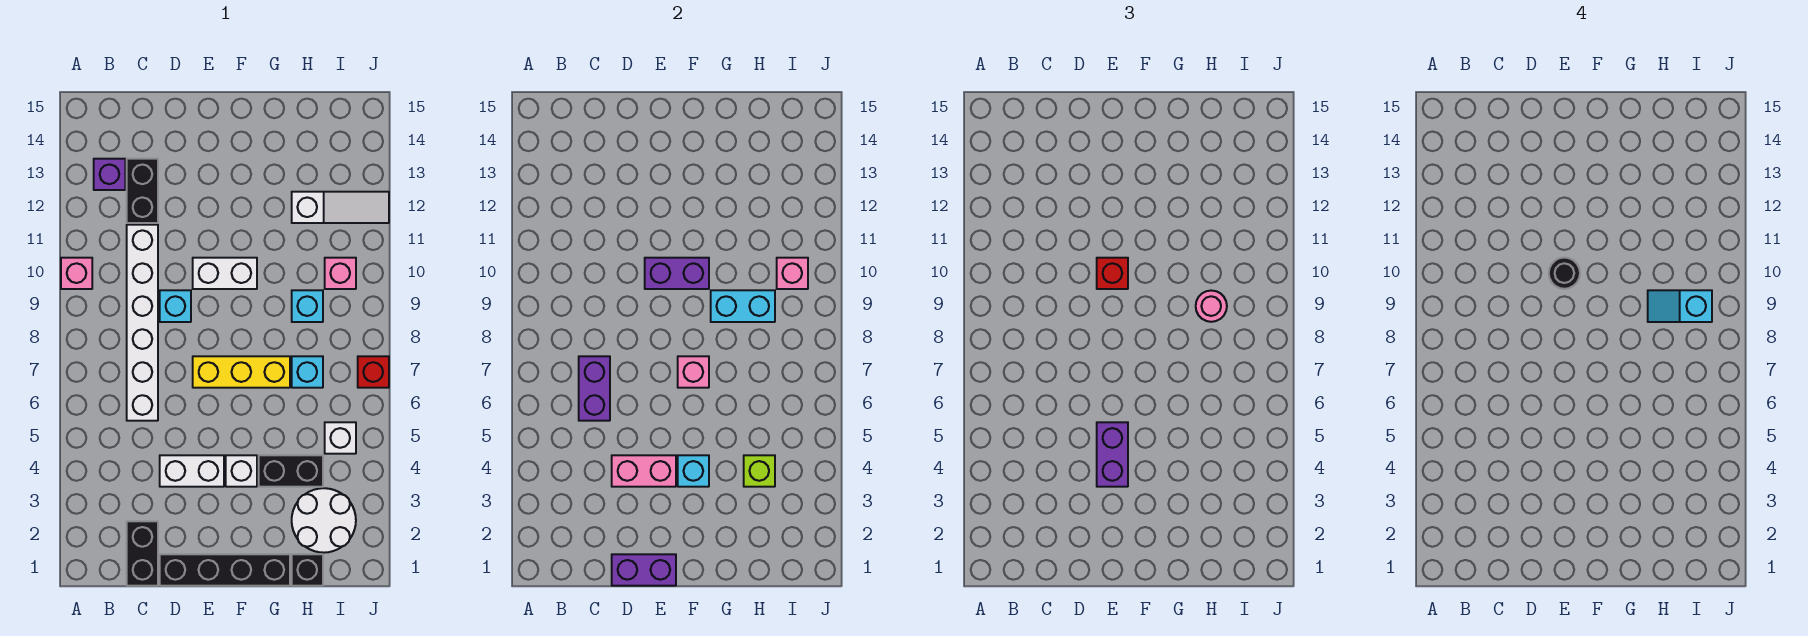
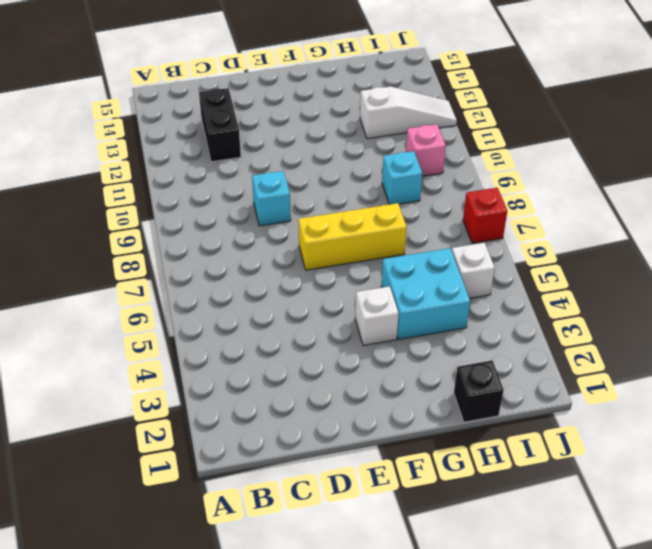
cyan brick G4:H5 level 1 -> black brick G4:H4 level 1
none -> pink brick A10 level 1
none -> purple brick B13 level 1
none -> black brick C1:C2 level 1
none -> white brick C6:C11 level 1

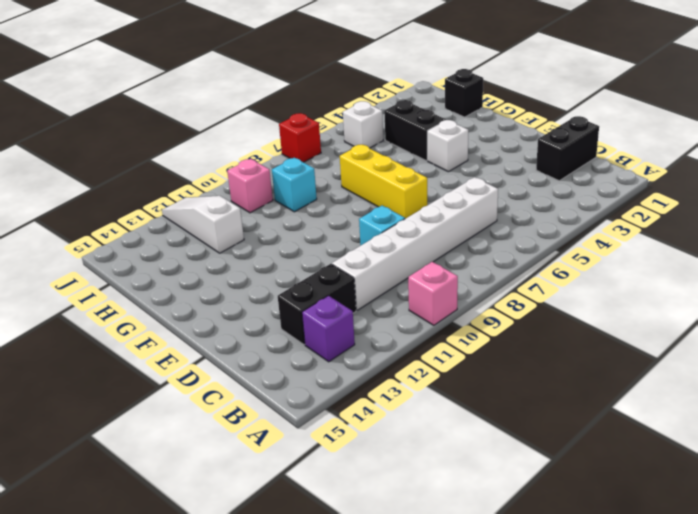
none -> black brick D1:G1 level 1
none -> white brick D4:E4 level 1
none -> white brick E10:F10 level 1
none -> white round brick H2:I3 level 1

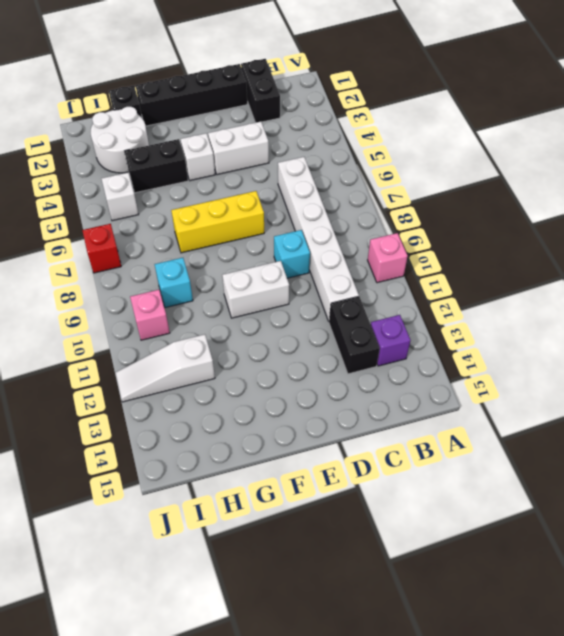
none -> cyan brick H7 level 1
none -> purple brick C6:C7 level 2
none -> purple brick D1:E1 level 2
none -> pink brick D4:E4 level 2

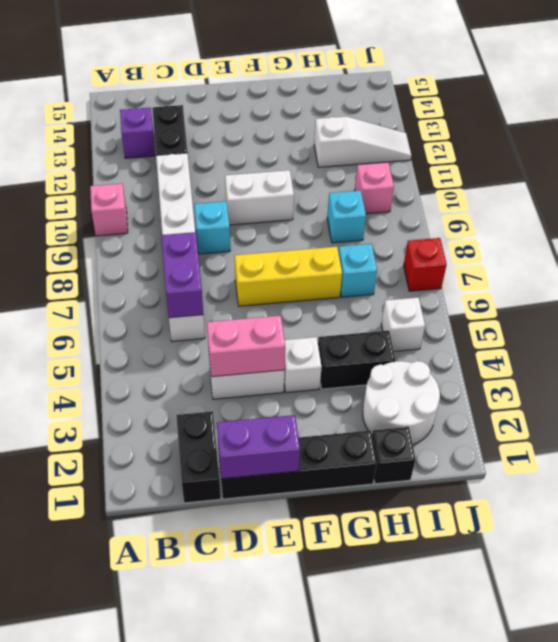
none -> purple brick E10:F10 level 2
none -> cyan brick F4 level 2
none -> pink brick F7 level 2
none -> cyan brick G9:H9 level 2

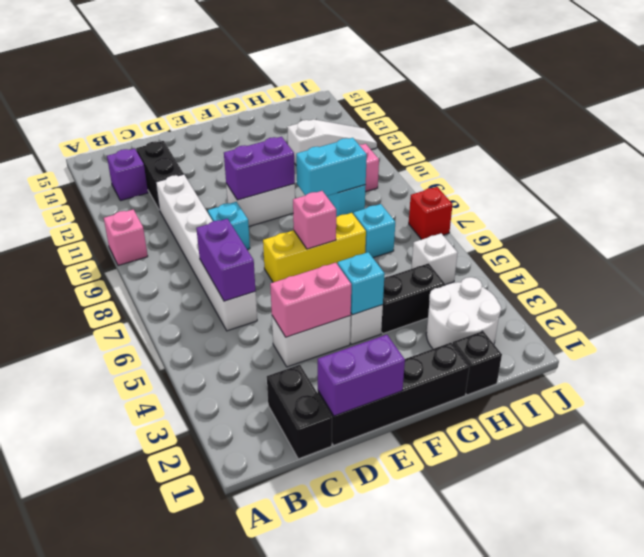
none -> lime brick H4 level 2
none -> pink brick I10 level 2
none -> purple brick E4:E5 level 3
none -> red brick E10 level 3

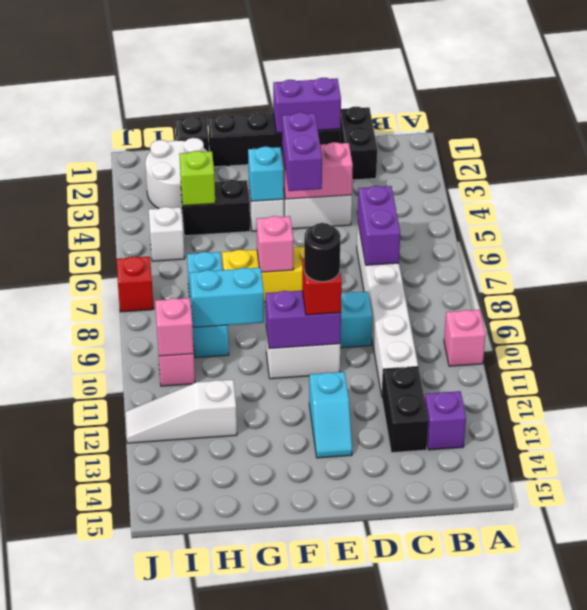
cyan slope E12:E13 level 1 top 12 -> cyan slope H9:I9 level 4 top I
none -> pink round brick H9 level 3

